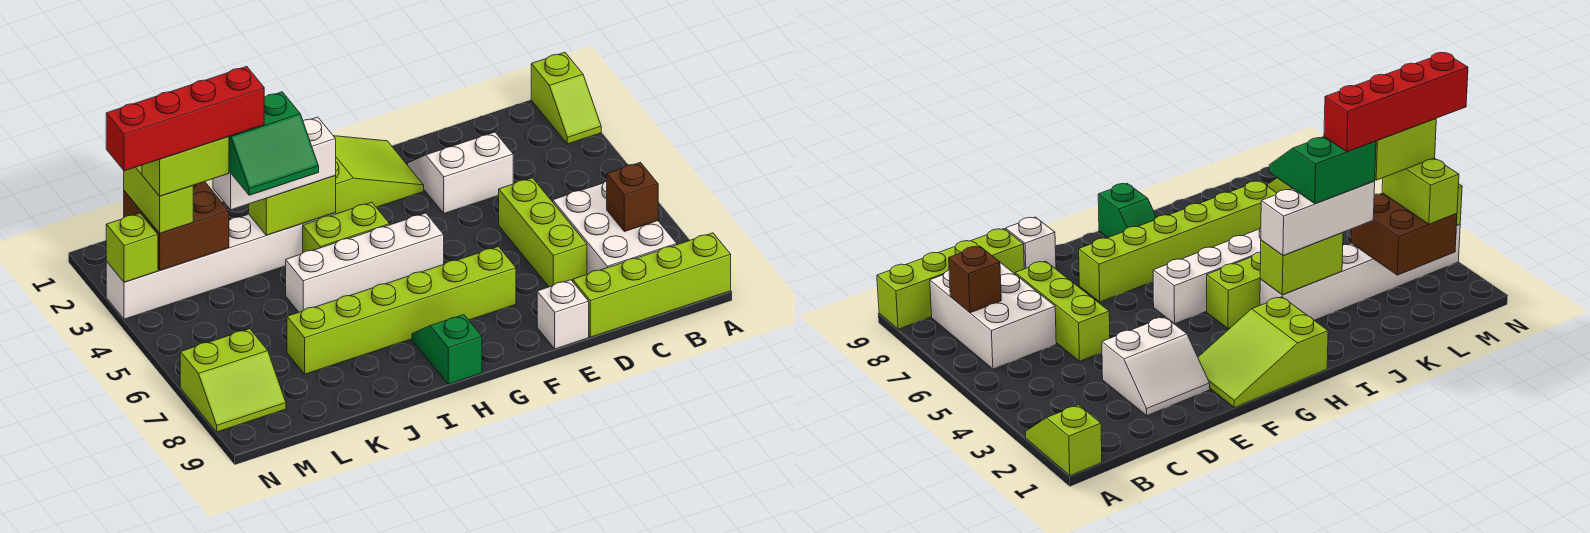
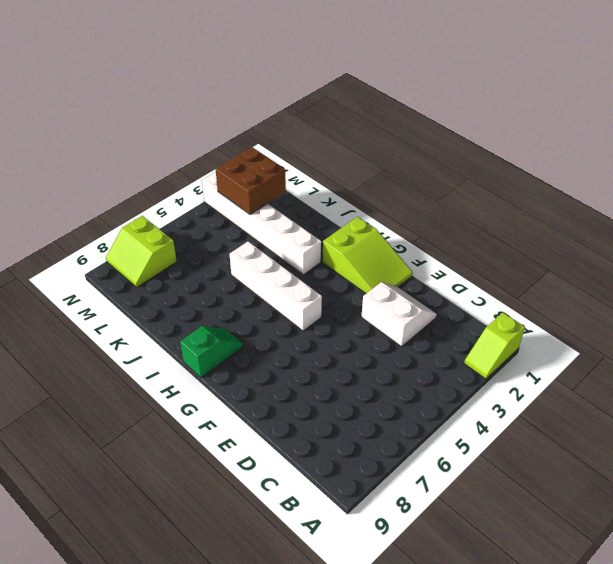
none -> lime brick A9:D9 level 1
none -> white brick B6:C8 level 1
none -> lime brick D5:D7 level 1

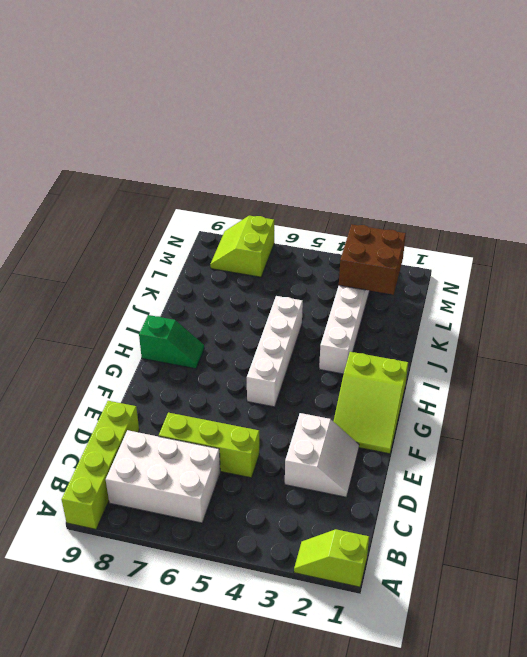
none -> white brick E9 level 1
none -> lime brick F7:K7 level 1
none -> lime brick H4:I4 level 1

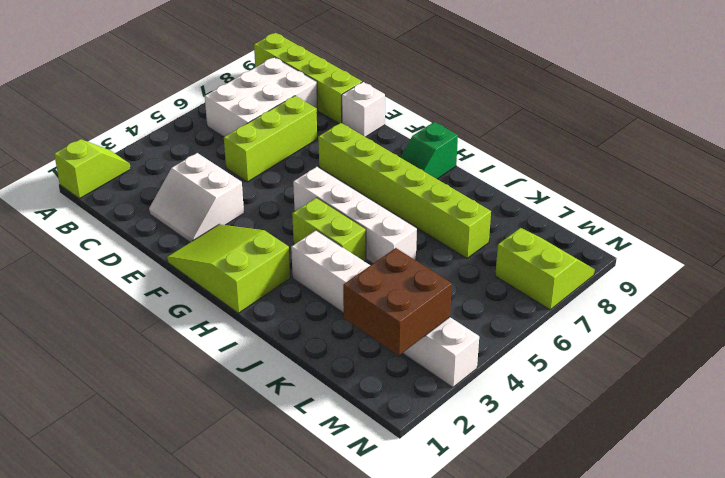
none -> brown brick B7 level 2
none -> lime brick I3:J3 level 2
none -> lime brick N3 level 2

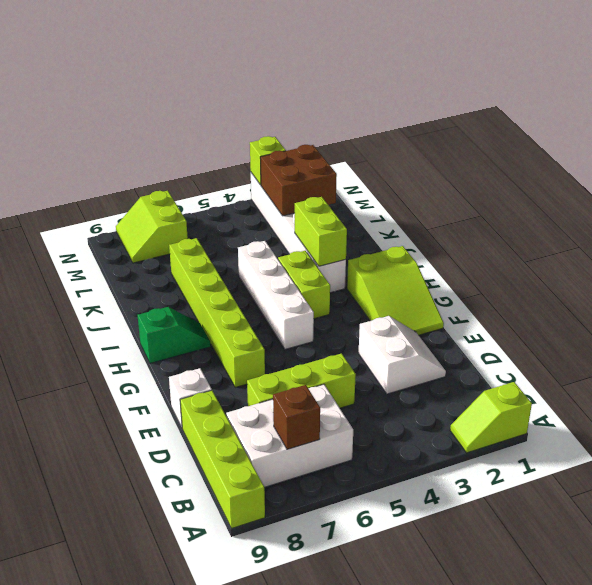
none -> white brick I3:K3 level 3
none -> lime brick M2:M3 level 3
none -> green slope J3:K4 level 4 top 3

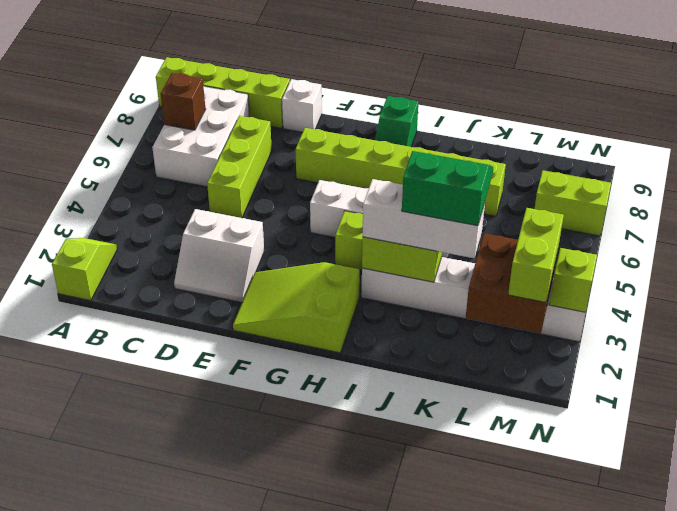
none -> lime brick L3:M3 level 4
none -> red brick K3:N3 level 5

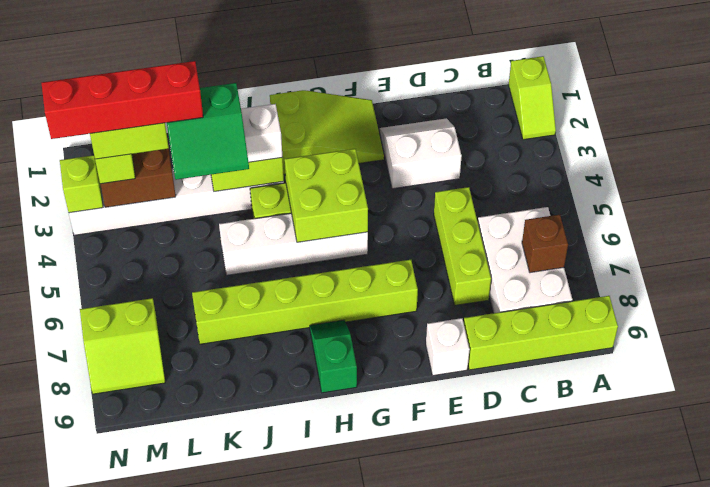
lime brick G4:H5 level 2 -> none

